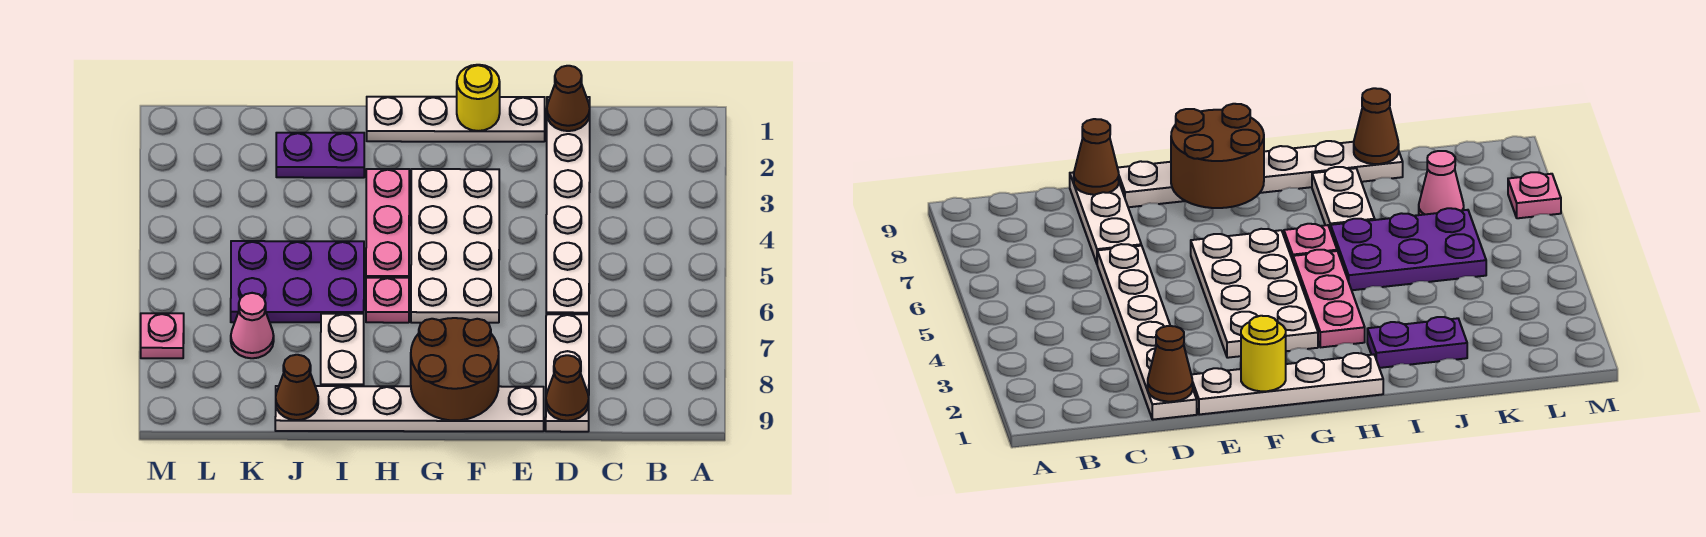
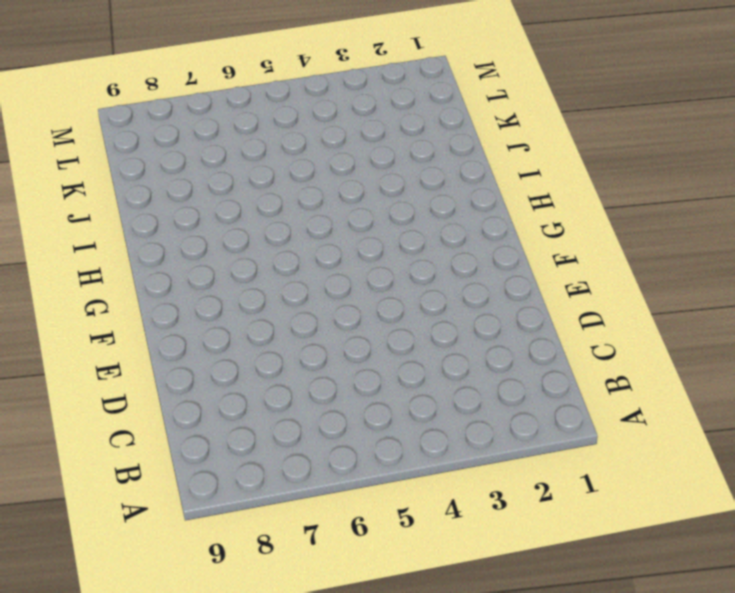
none -> white plate D1:D6 level 1
none -> white plate D7:D9 level 1
none -> white plate E1:H1 level 1

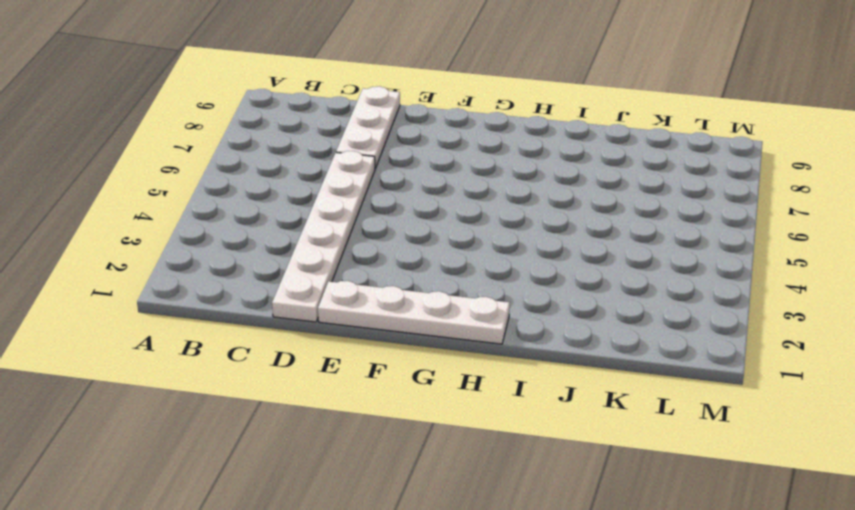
none -> white plate E9:J9 level 1
none -> white plate F3:G6 level 1
none -> pink plate H3:H5 level 1

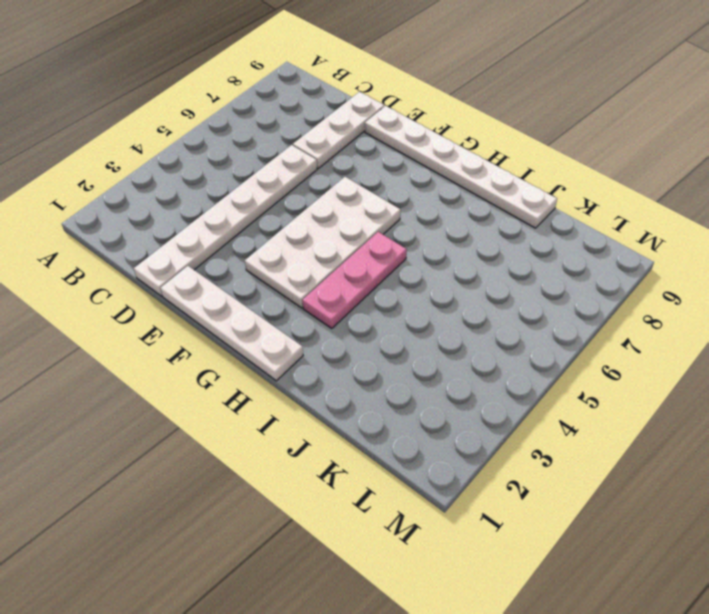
none -> pink plate H6 level 1
none -> purple plate I2:J2 level 1
none -> purple plate I5:K6 level 1

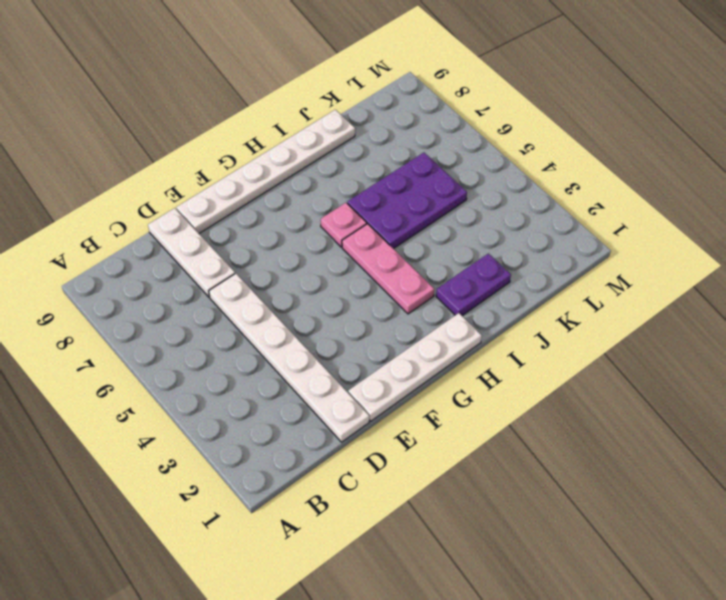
none -> white plate F3:G6 level 1
none -> white plate I7:I8 level 1
none -> pink cone K7 level 1

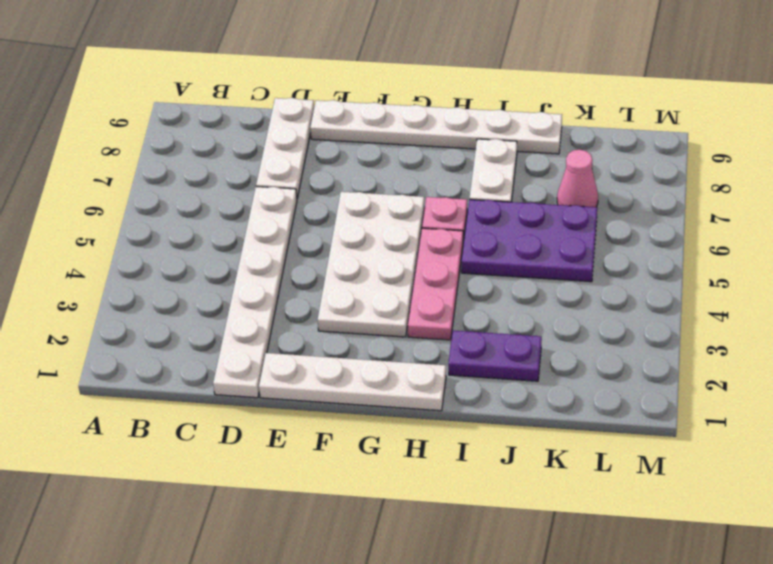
none -> pink plate M7 level 1
none -> brown cone D1 level 2
none -> brown cone D9 level 2

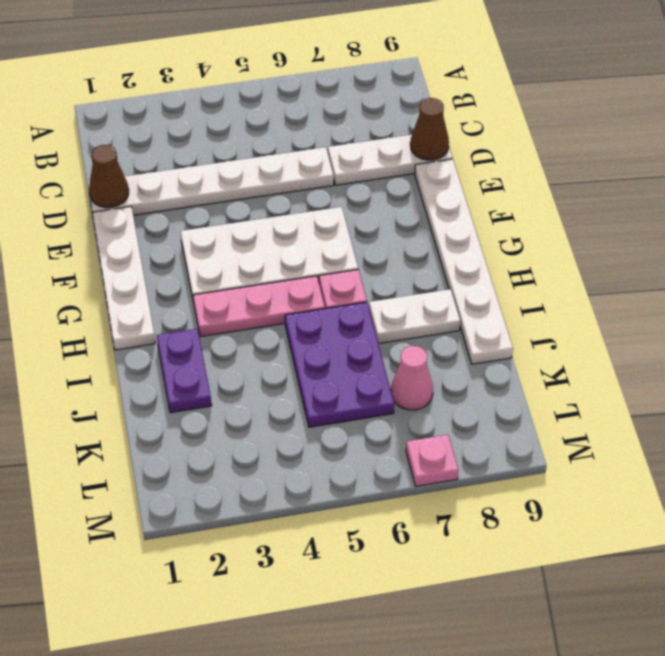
none -> yellow round brick F1 level 2
none -> brown round brick F8:G9 level 2
none -> brown cone J9 level 2

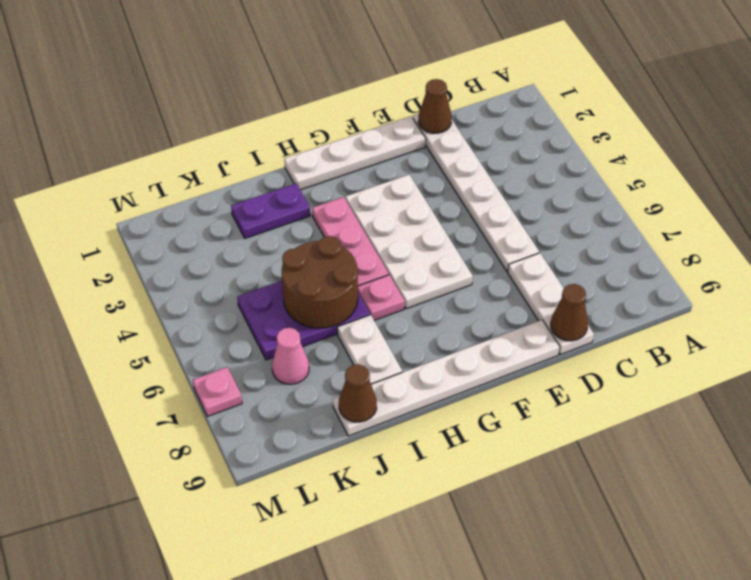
brown round brick I5:J6 level 2 -> brown round brick F8:G9 level 2
none -> yellow round brick F1 level 2

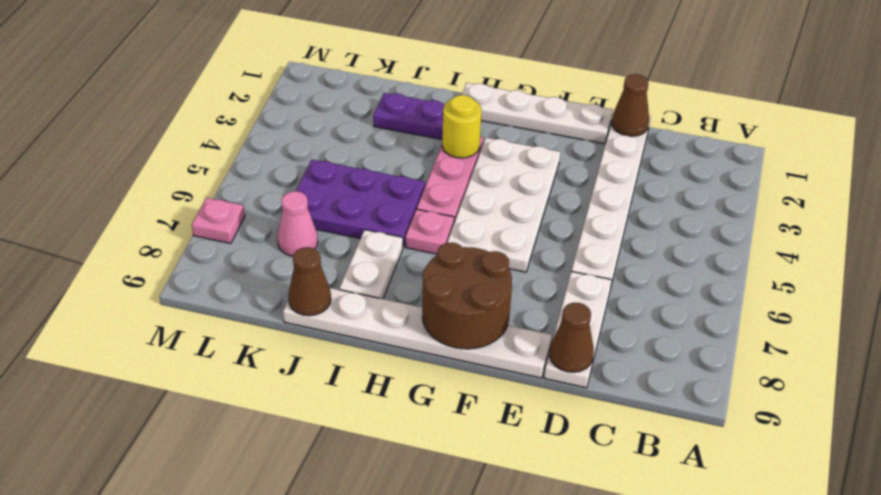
yellow round brick H3 level 2 -> yellow round brick F1 level 2

